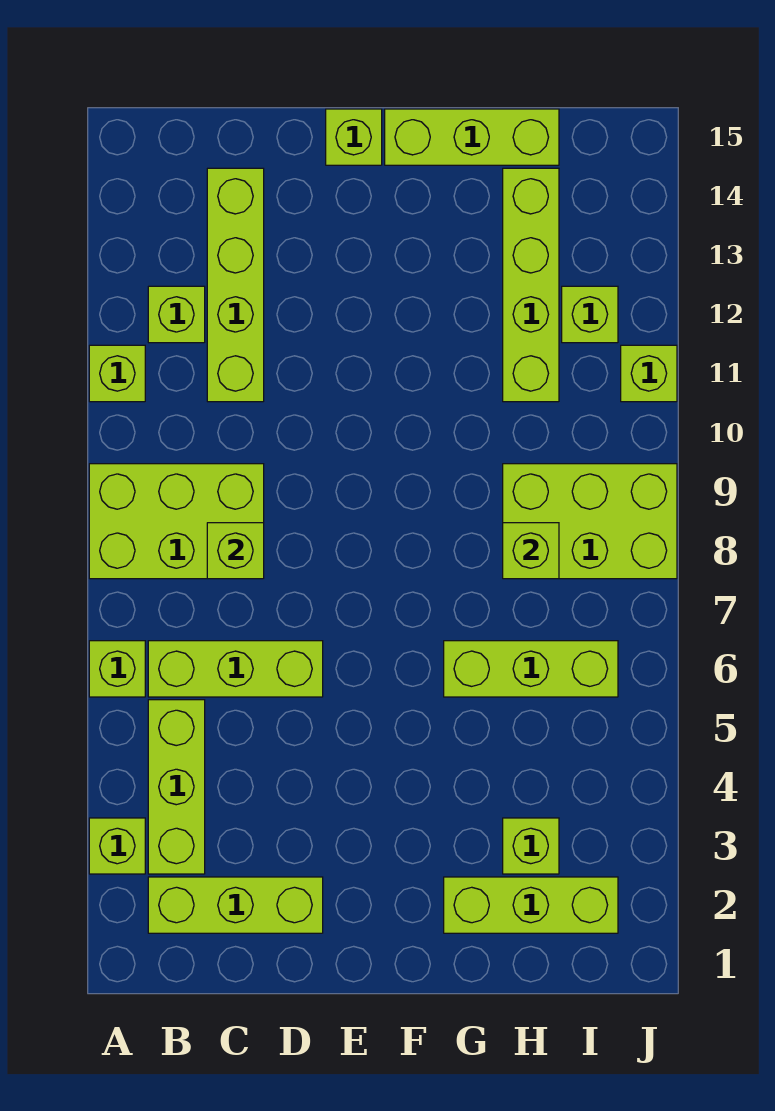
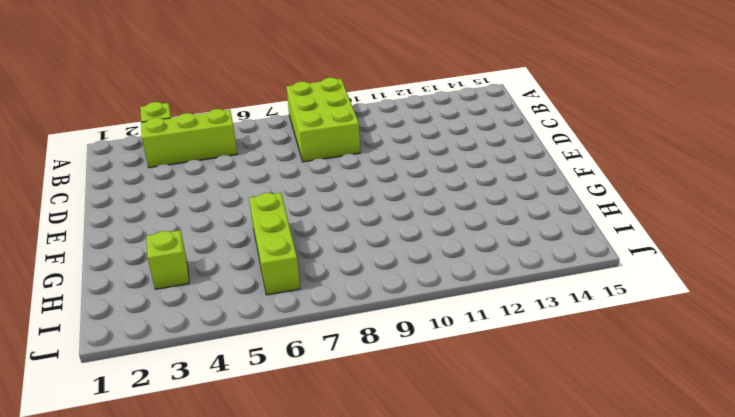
none -> lime brick A6 level 1
none -> lime brick A11 level 1
none -> lime brick B2:D2 level 1

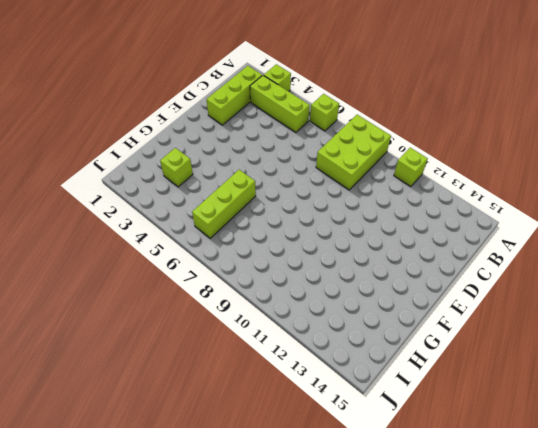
none -> lime brick B6:D6 level 1
none -> lime brick B12 level 1
none -> lime brick C11:C14 level 1

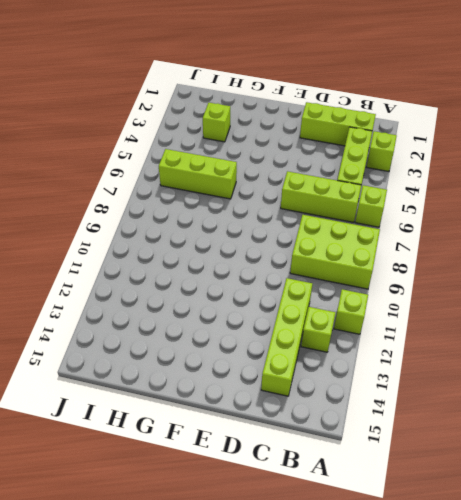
none -> lime brick E15 level 1
none -> lime brick F15:H15 level 1
none -> lime brick G2:I2 level 1

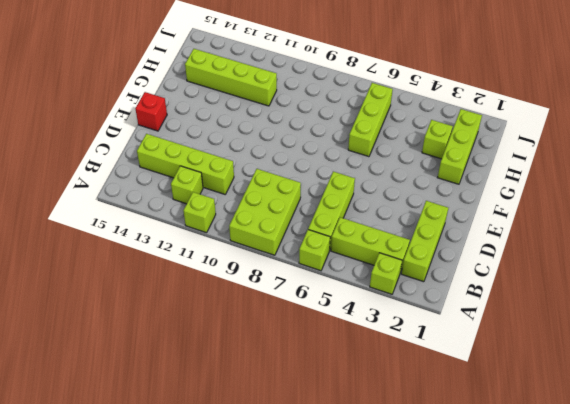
red brick E15 level 1 -> lime brick E15 level 1
none -> lime brick F15:H15 level 1
none -> lime brick H8:J9 level 1
none -> lime brick I12 level 1

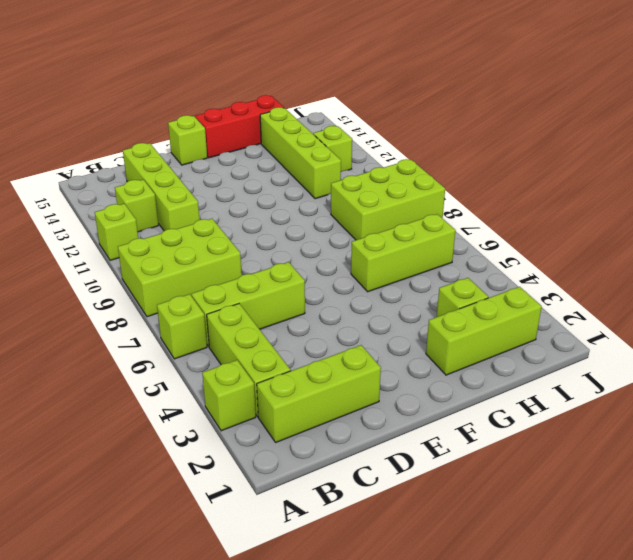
red brick F15:H15 level 1 -> lime brick F15:H15 level 1
none -> lime brick J11 level 1
none -> lime brick C8 level 2
none -> lime brick H8 level 2

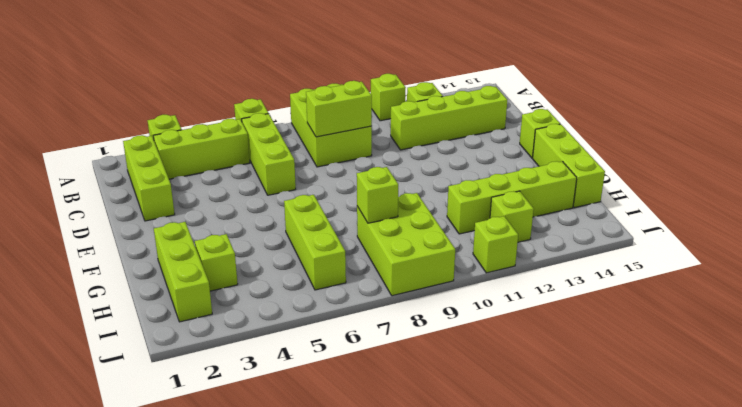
lime brick C8:C9 level 2 -> lime brick C8 level 2

